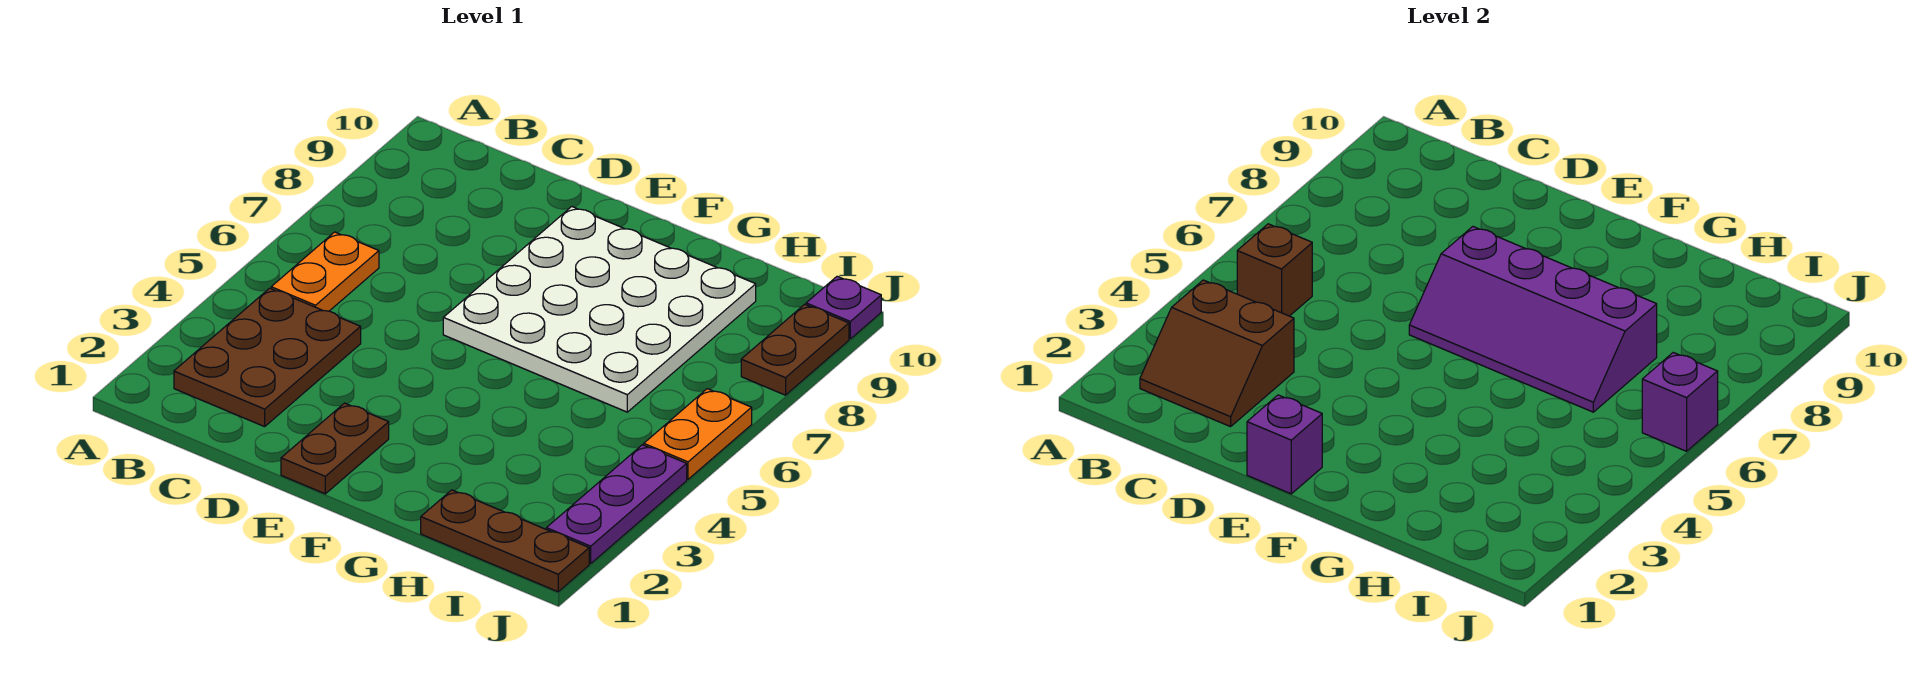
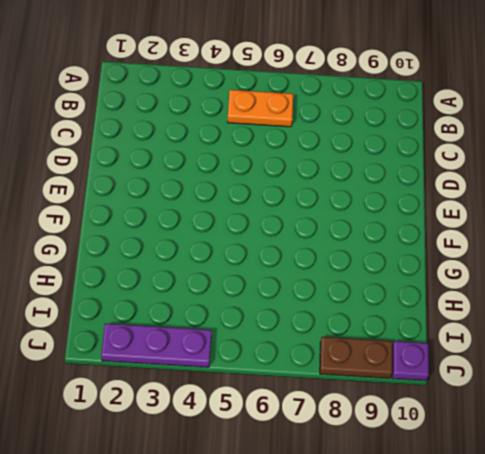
none -> brown plate B2:C4 level 1
none -> brown plate E1:E2 level 1
none -> white plate E6:H9 level 1

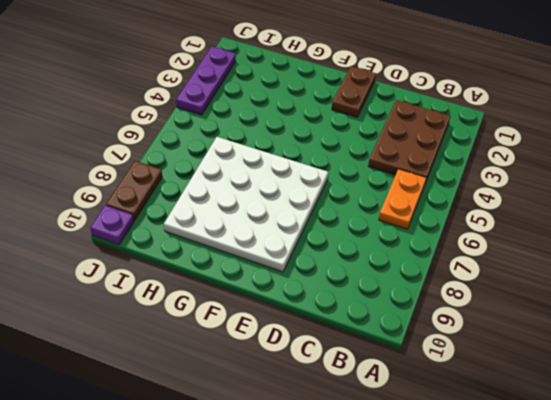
none -> brown plate H1:J1 level 1
none -> orange plate J5:J6 level 1
none -> brown slope B2:C3 level 2 top 3

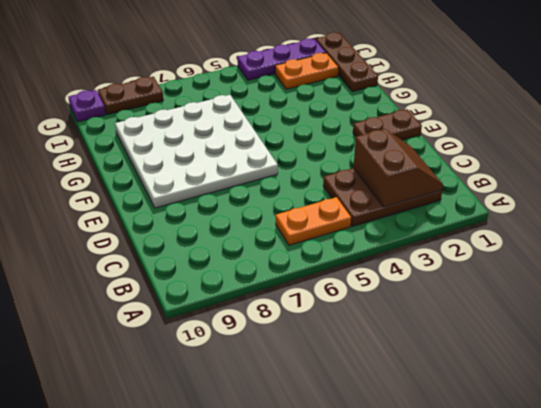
orange plate I2:I3 level 1 -> orange plate J5:J6 level 1
none -> brown brick B5 level 2
none -> purple brick E1 level 2
none -> purple slope E6:H7 level 2 top 7

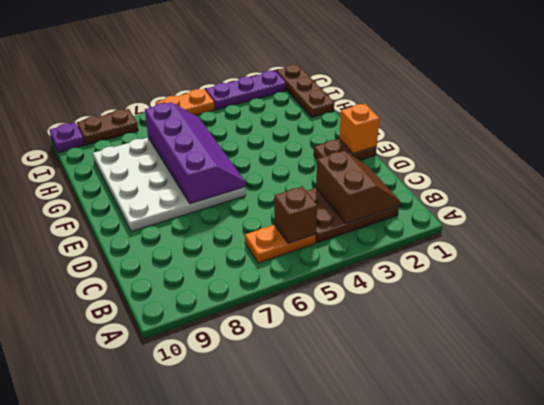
orange brick E1 level 2 -> purple brick E1 level 2
none -> purple brick J6 level 2

